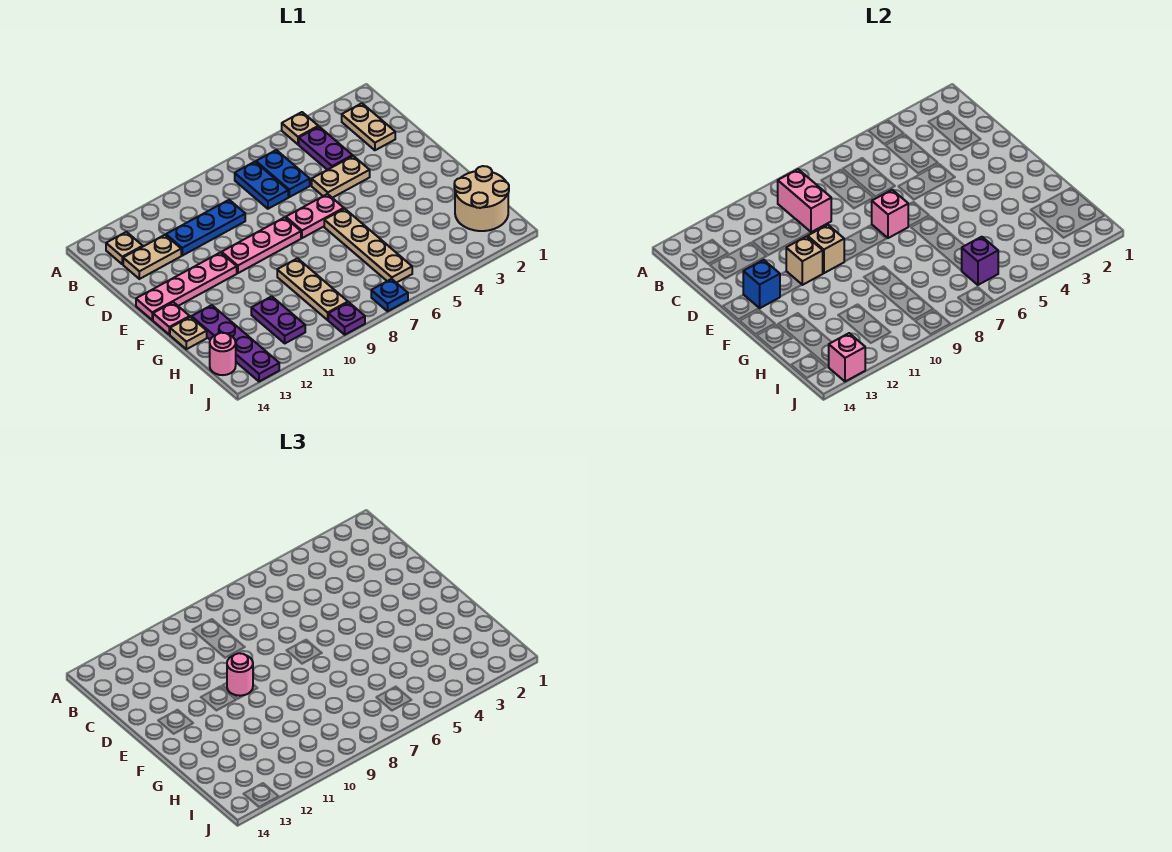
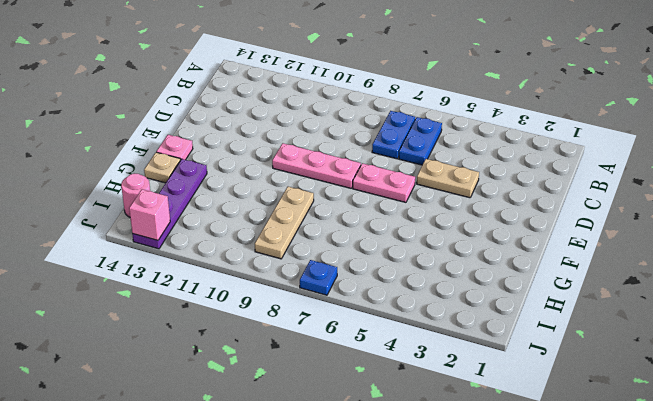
none -> tan plate A4 level 1
none -> tan plate B2:C2 level 1
none -> purple plate B4:C4 level 1
none -> tan plate B13 level 1

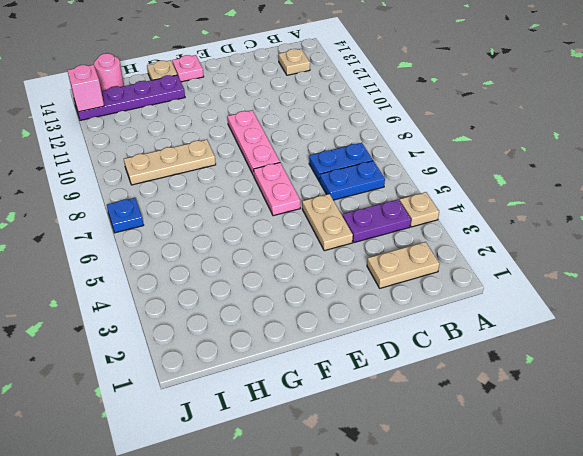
none -> blue plate C9:C11 level 1
none -> tan plate C12:C13 level 1
none -> pink plate E11:E14 level 1
none -> tan plate F6:I6 level 1

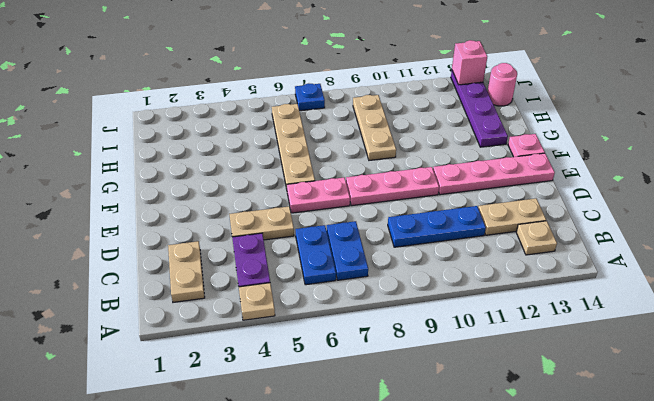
none -> tan plate G14 level 1
none -> tan round brick H1:I2 level 1
none -> purple plate H11:I11 level 1
none -> purple plate J9 level 1

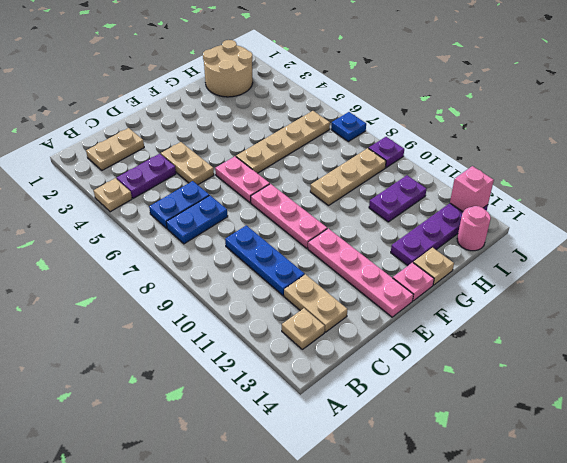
none -> pink brick B9:C9 level 2
none -> pink brick E7 level 2
none -> tan brick E10 level 2
none -> tan brick E11 level 2

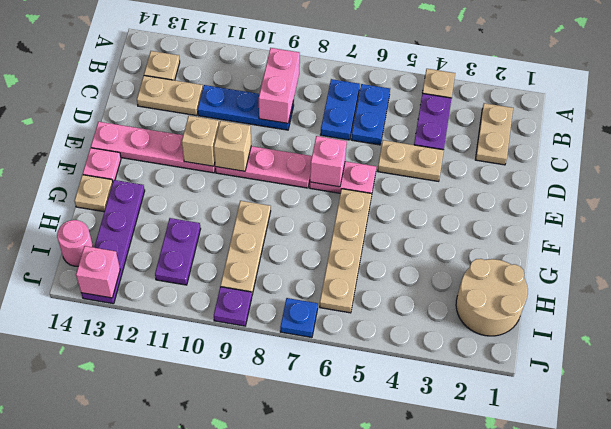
none -> blue brick E13 level 2
none -> purple brick I6 level 2
none -> pink round brick E10 level 3

